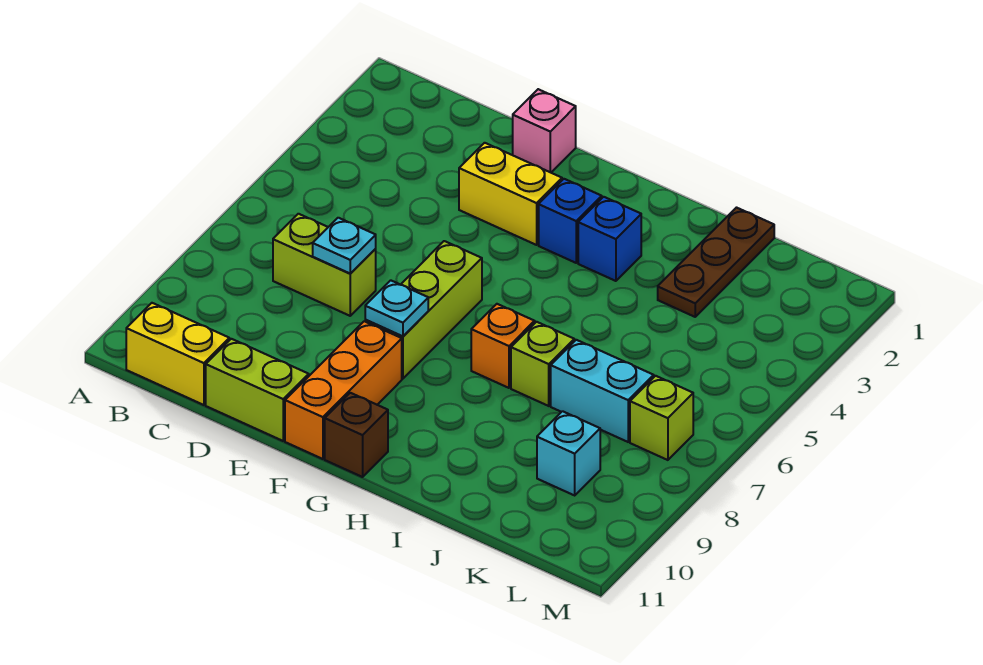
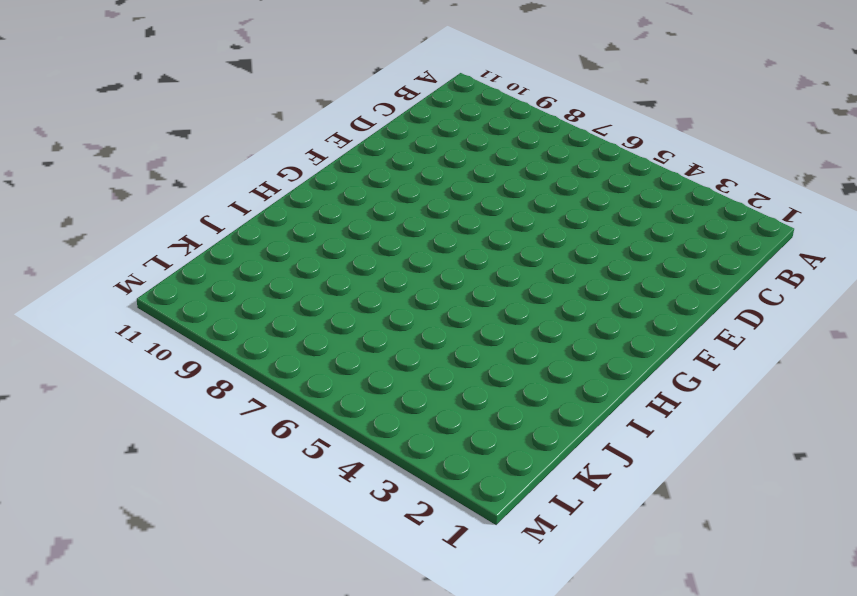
none -> yellow brick B11:C11 level 1
none -> lime brick C7:D7 level 1
none -> lime brick D11:E11 level 1

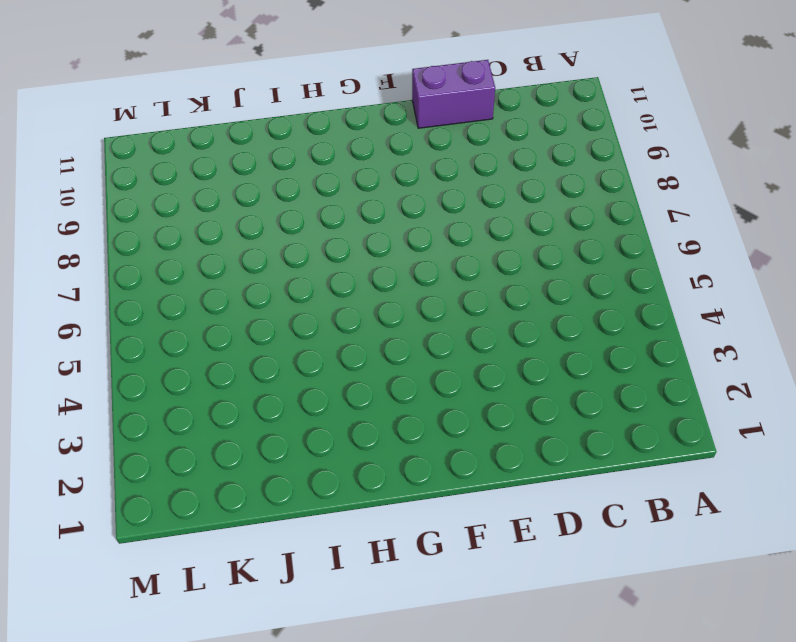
purple brick D11:E11 level 1 -> lime brick D11:E11 level 1
none -> yellow brick B11:C11 level 1
none -> lime brick C7:D7 level 1
none -> pink brick E1 level 1

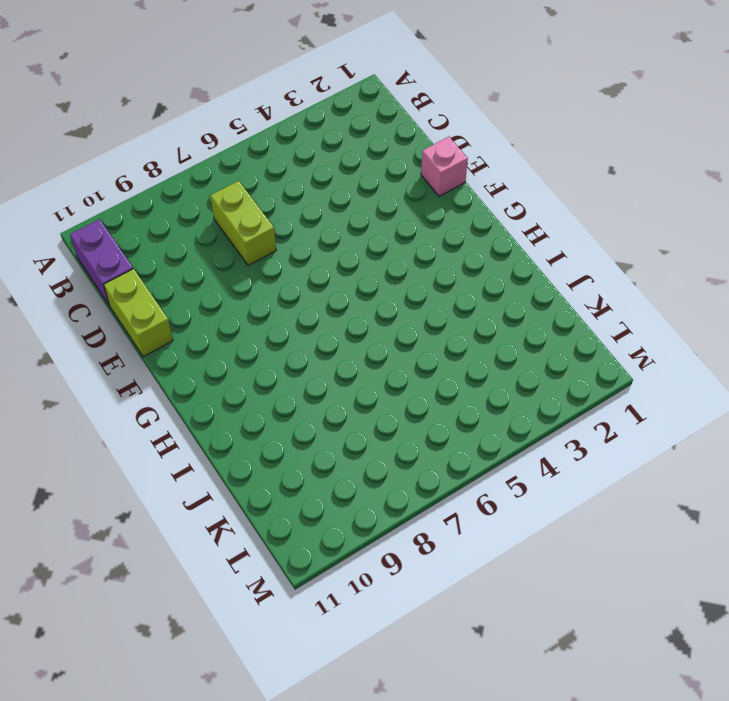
purple brick B11:C11 level 1 -> yellow brick B11:C11 level 1
none -> yellow brick E3:F3 level 1
none -> lime brick F6:F8 level 1
none -> orange brick F9:F11 level 1

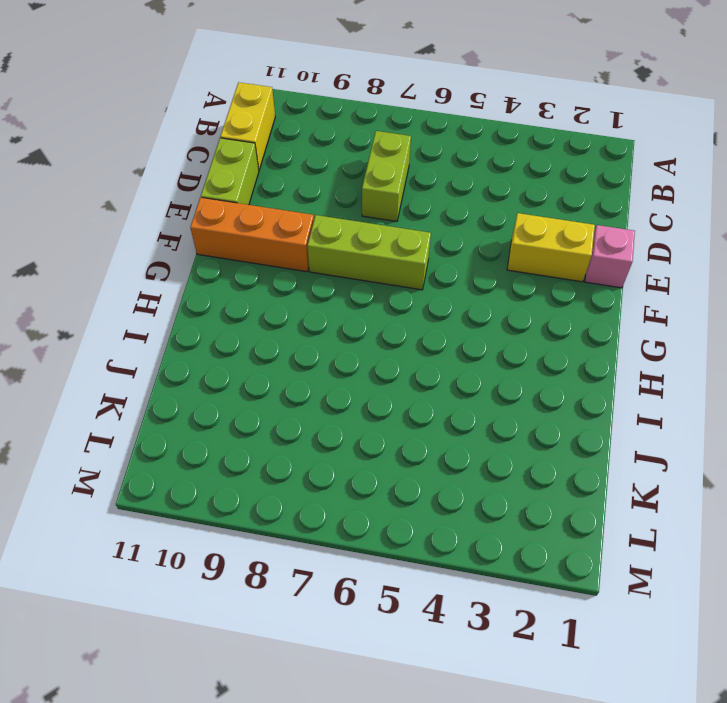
yellow brick E2:E3 level 1 -> yellow brick E3:F3 level 1
none -> blue brick G3 level 1
none -> brown brick G11 level 1
none -> blue brick H3 level 1

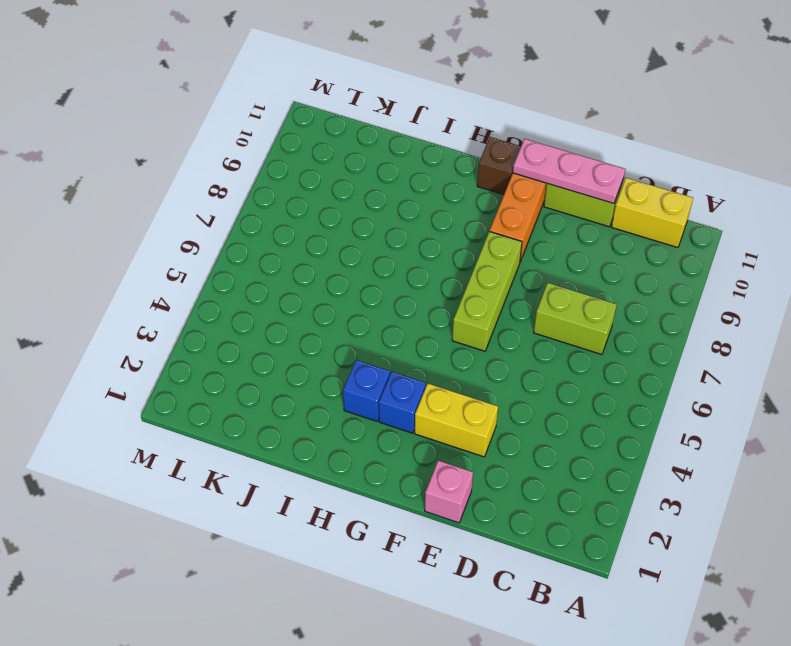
pink plate D11:F11 level 2 -> none
none -> orange brick H7 level 1
none -> lime brick I7 level 1
none -> brown plate J1:J3 level 1

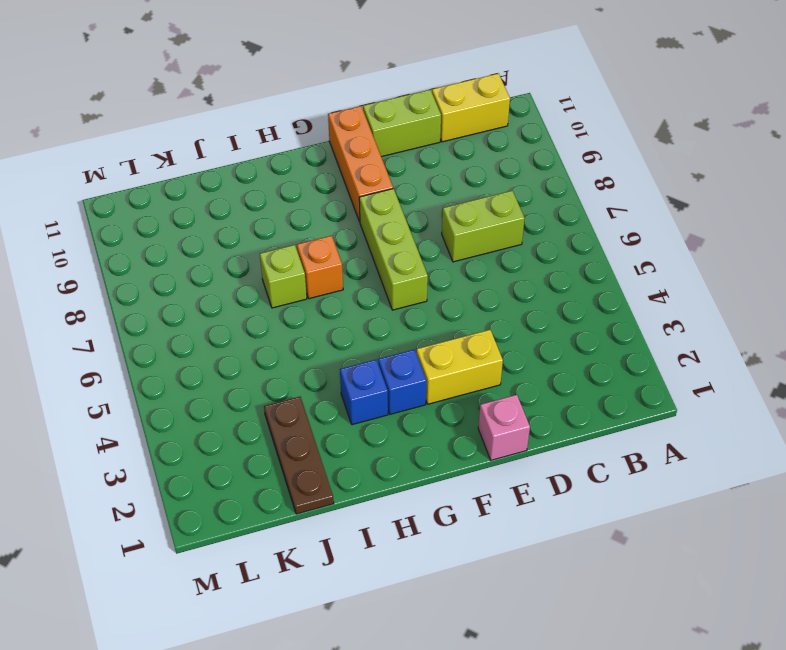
none -> brown brick G11 level 1
none -> cyan brick J7:K7 level 1
none -> cyan brick K9 level 1

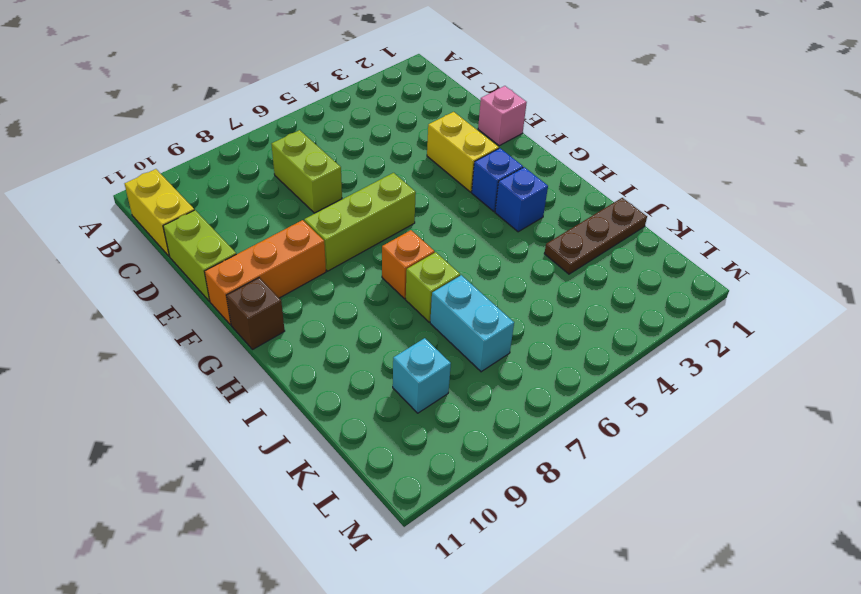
none -> lime brick L7 level 1
none -> cyan plate D7 level 2
none -> cyan plate F8 level 2

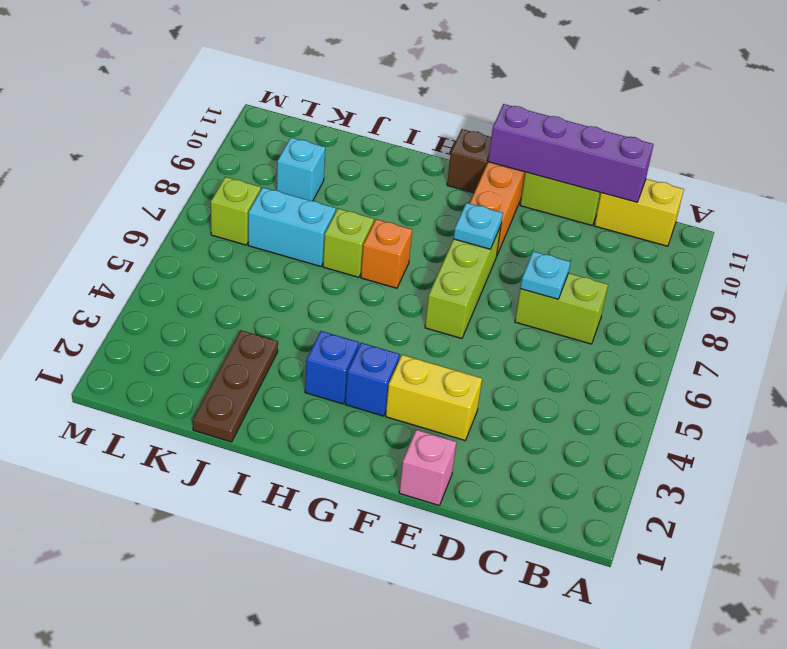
purple brick C11:F11 level 2 -> none

